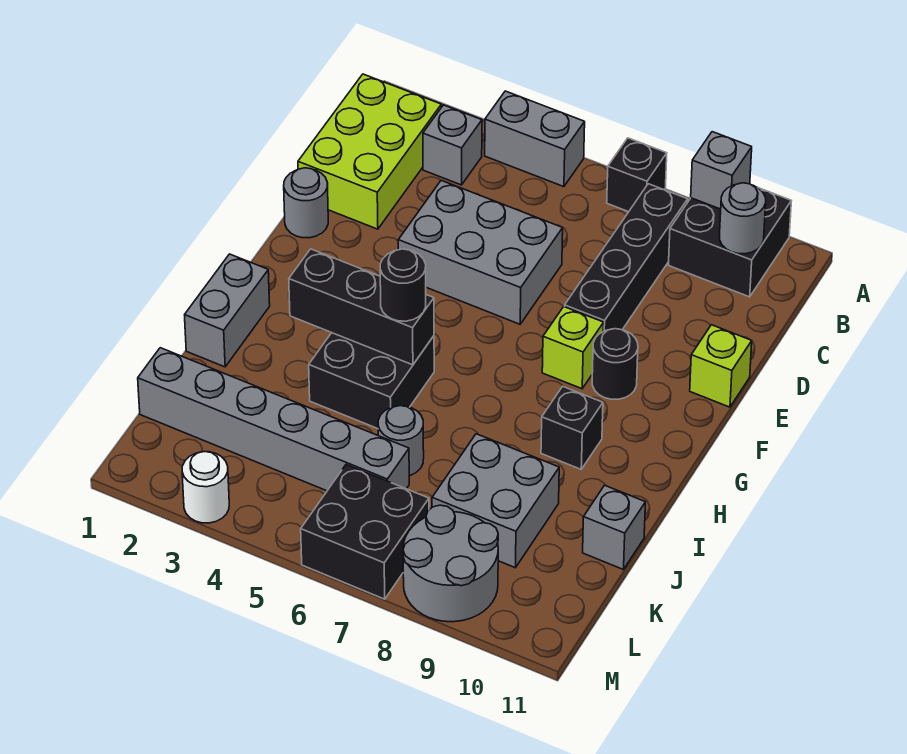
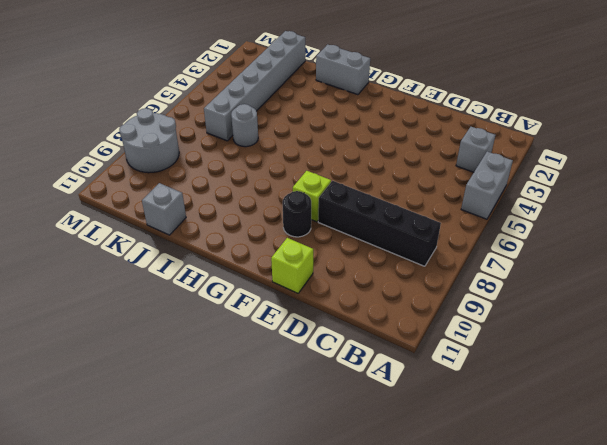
none -> black brick A7 level 1
none -> black brick A9:B10 level 1
none -> lime brick B1:D2 level 1

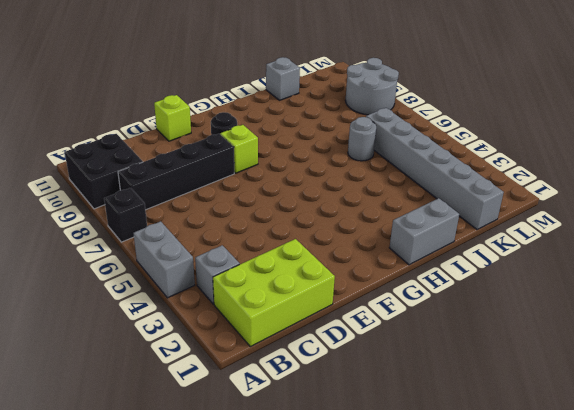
none -> grey brick D4:E6 level 1
none -> grey round brick E1 level 1
none -> black brick H4:I5 level 1

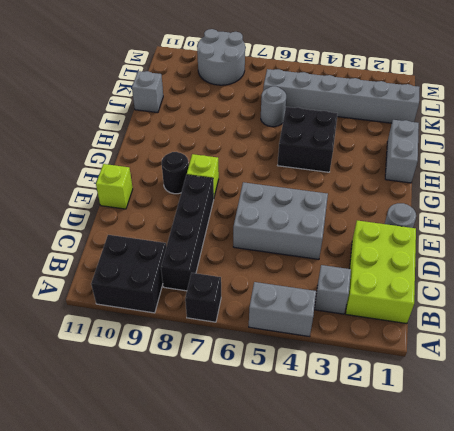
none -> black brick H9 level 1
none -> grey brick J8:K9 level 1
none -> black brick L6:M7 level 1

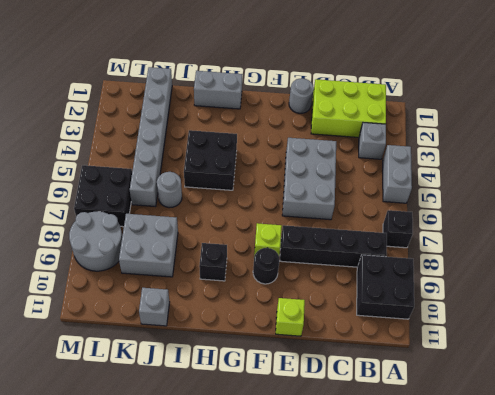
none -> white round brick M3 level 1
none -> grey brick A9 level 2
none -> grey round brick B10 level 2

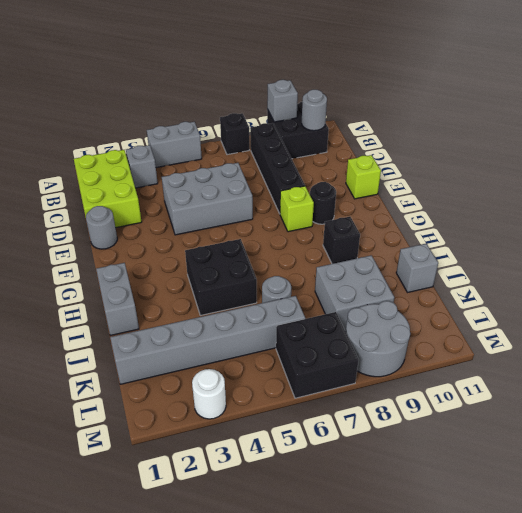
none -> black brick H3:H5 level 2
none -> black round brick H5 level 3

